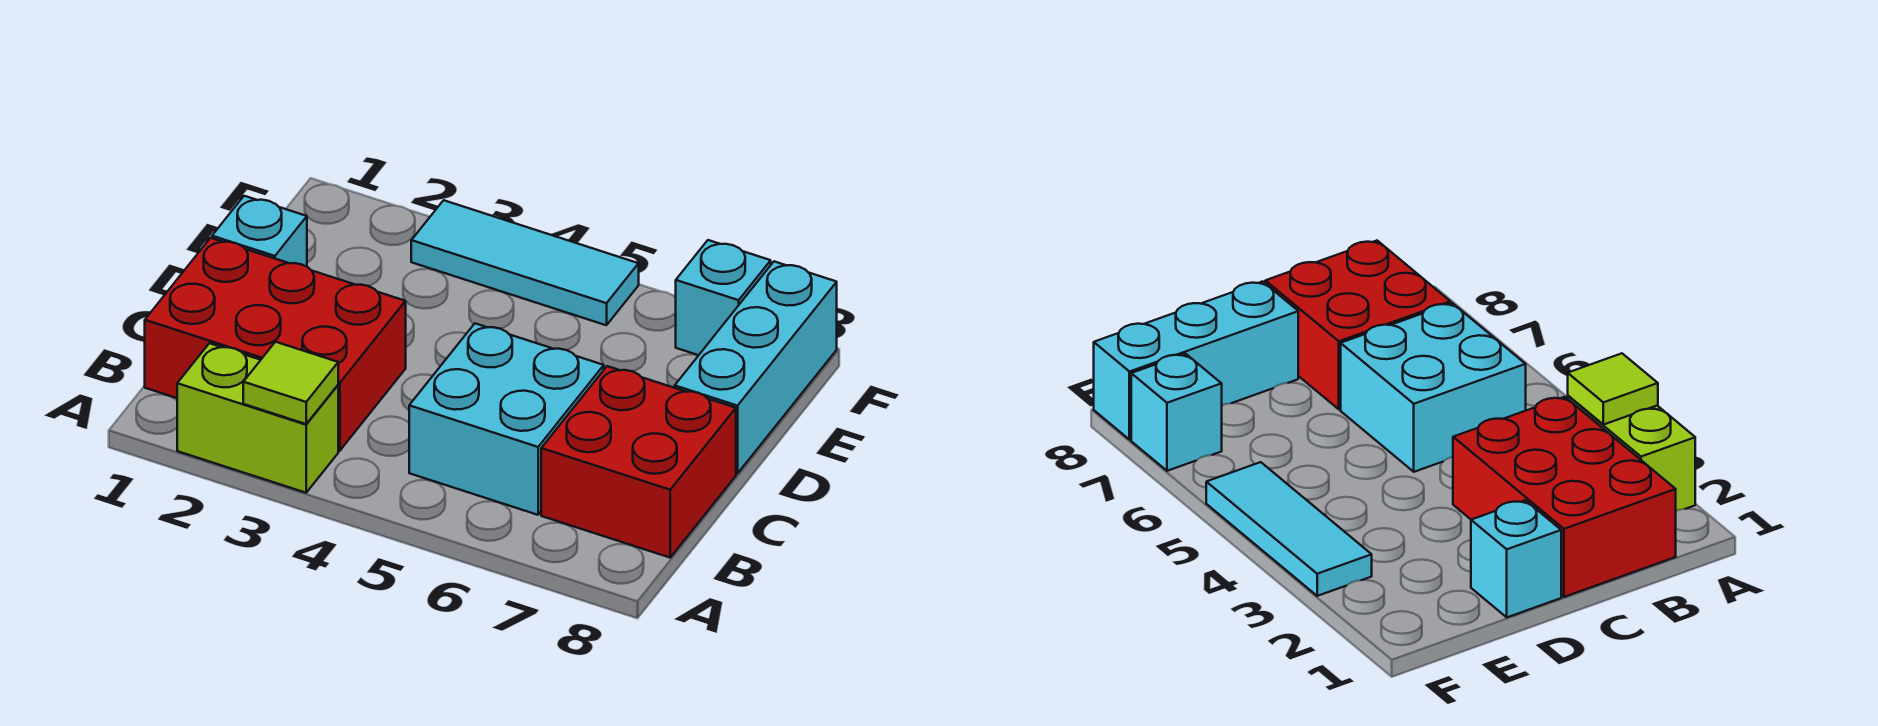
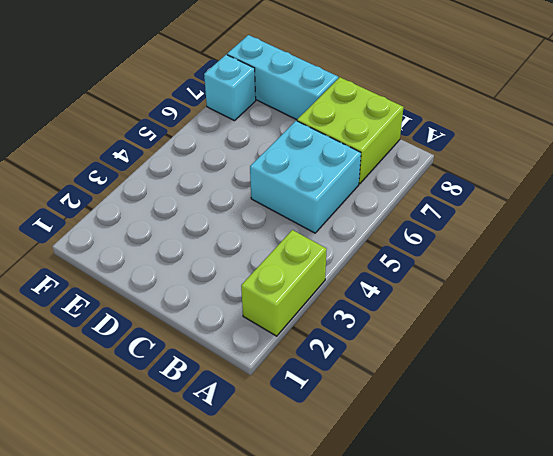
lime brick B7:C8 level 1 -> red brick B7:C8 level 1
none -> red brick B1:C3 level 1
none -> cyan brick D1 level 1

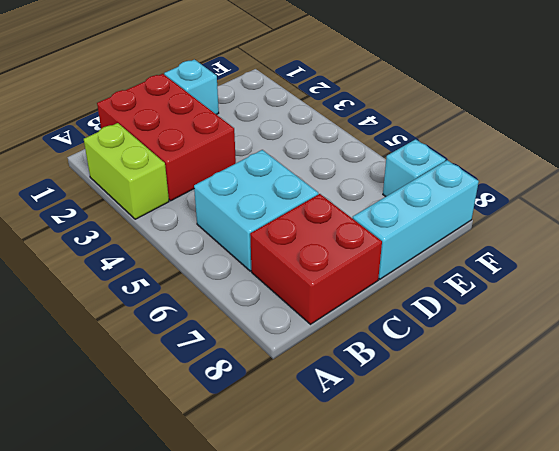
none -> cyan tile F3:F5 level 1
none -> lime tile A3 level 2

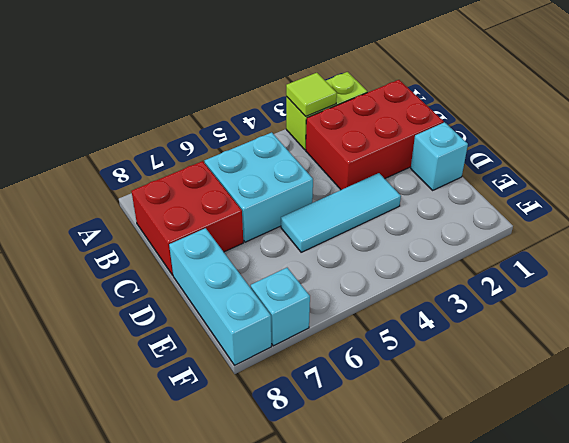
cyan tile D3:D5 level 1 -> cyan tile F3:F5 level 1

